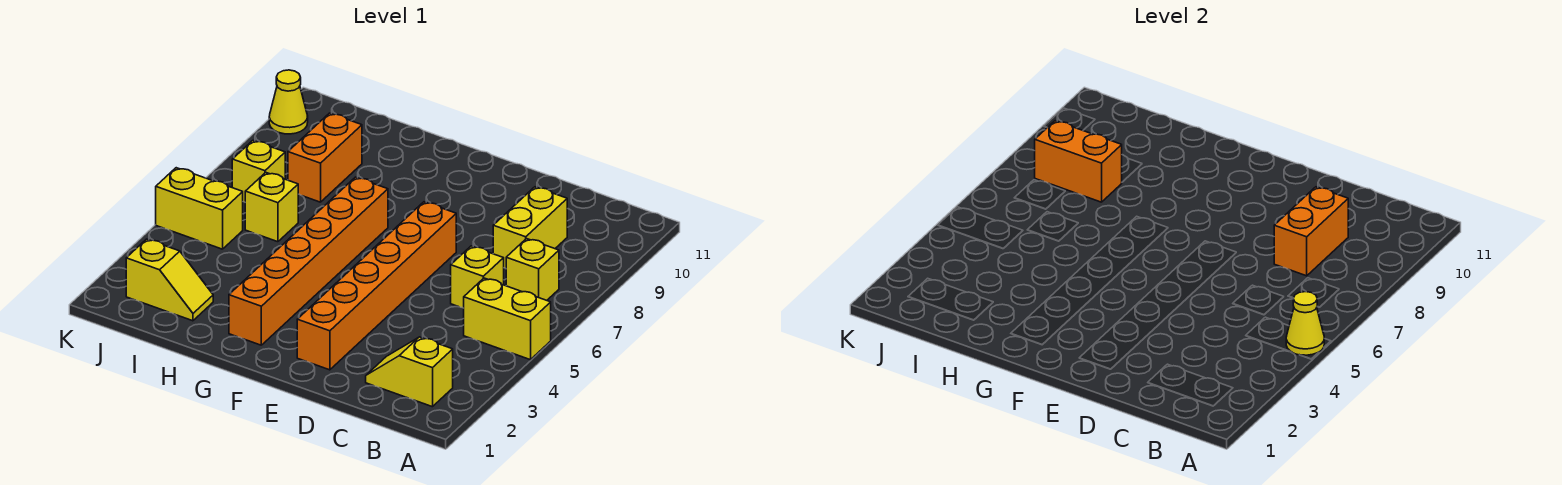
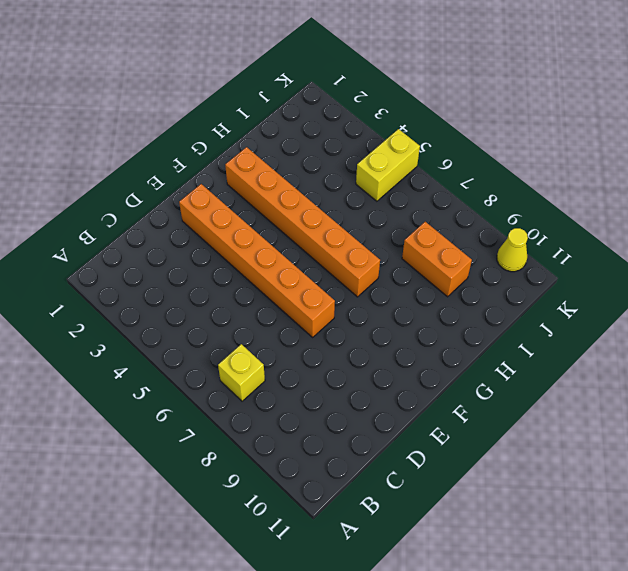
none -> yellow brick A5:B5 level 1
none -> yellow slope B2:C2 level 1 top B
none -> yellow brick C6 level 1

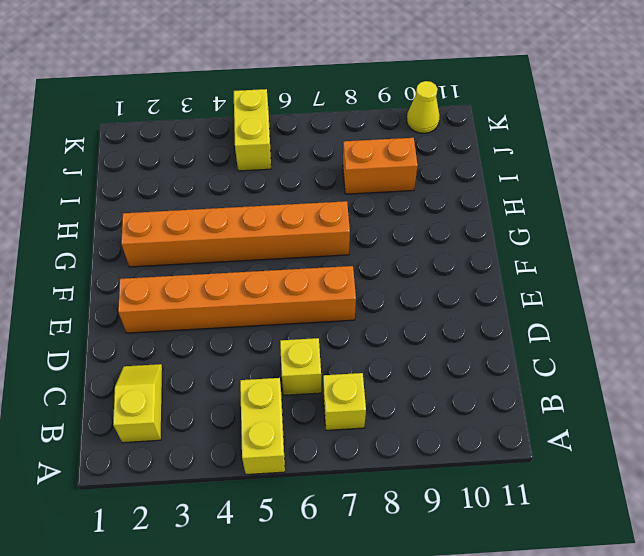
none -> yellow brick C8:C9 level 1
none -> yellow slope I2:J2 level 1 top J
none -> yellow brick I6 level 1

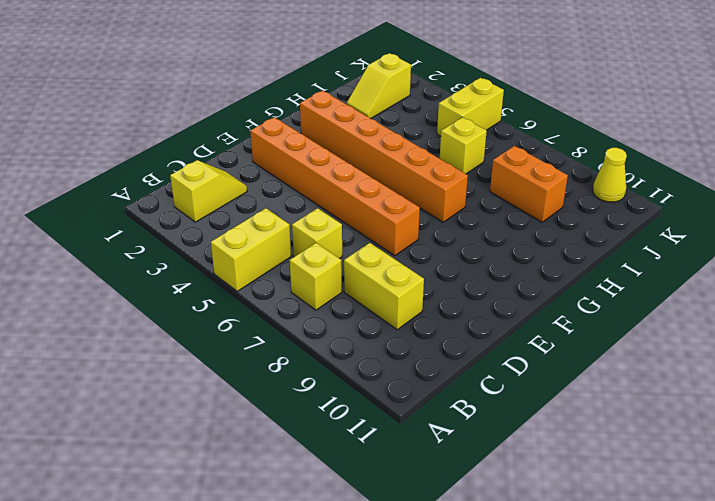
none -> yellow brick J7 level 1
none -> yellow cone A5 level 2
none -> orange brick C8:C9 level 2

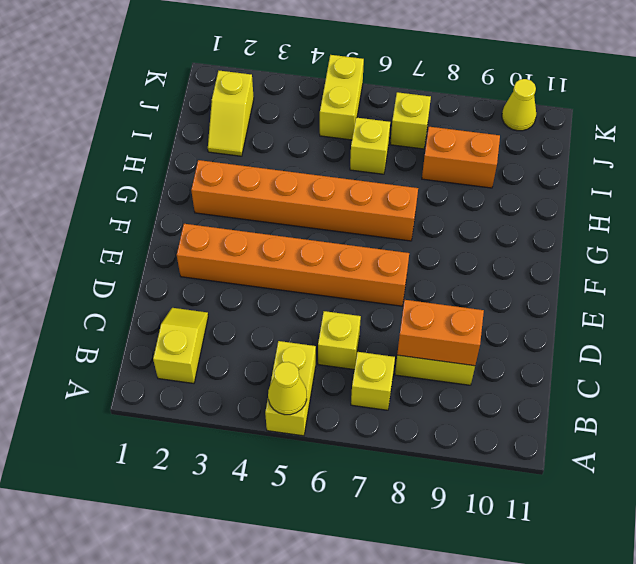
none -> orange brick I8:J8 level 2

